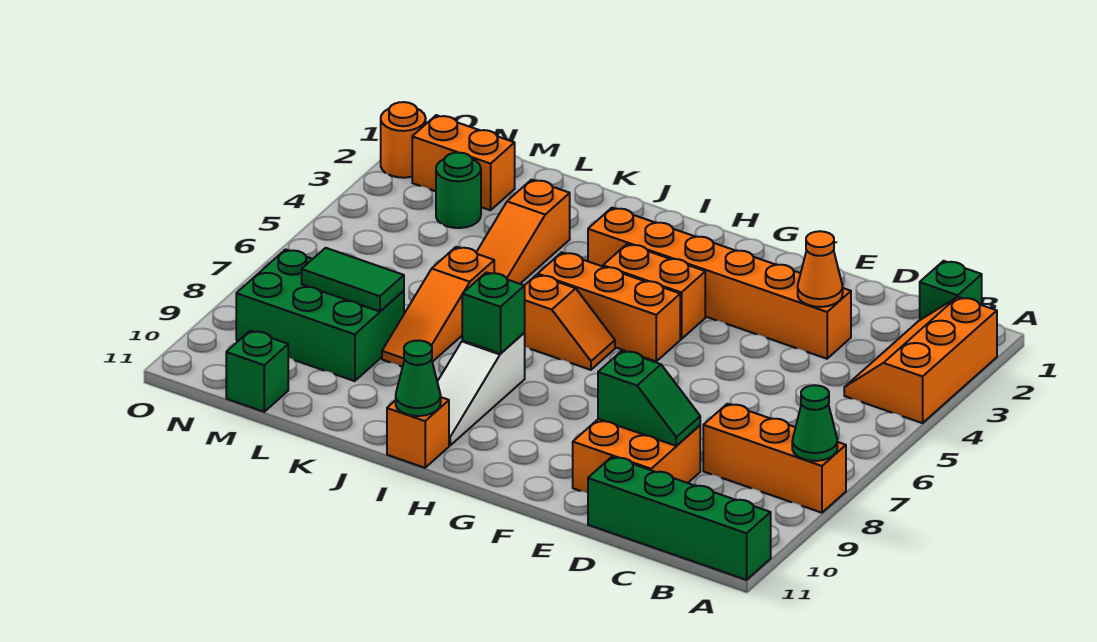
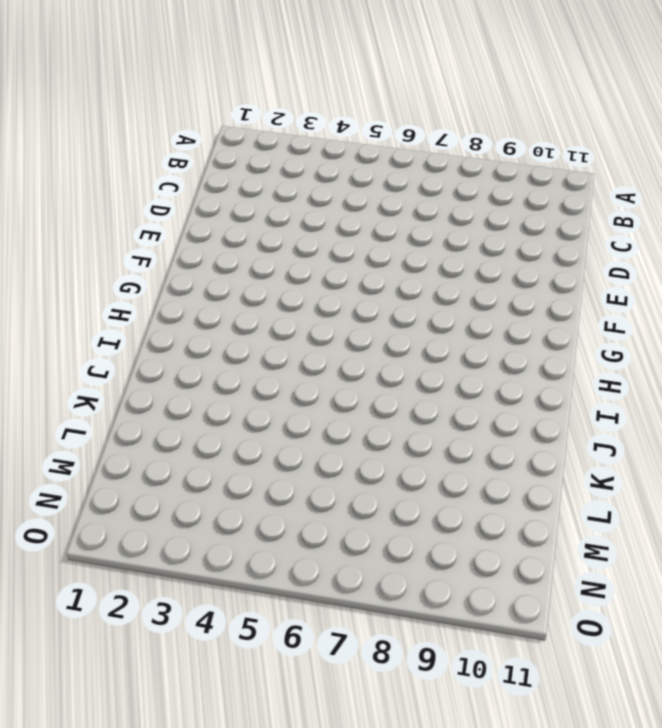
none -> orange slope A2:B4 level 1 top A
none -> orange brick A8:C8 level 1
none -> green brick A11:D11 level 1

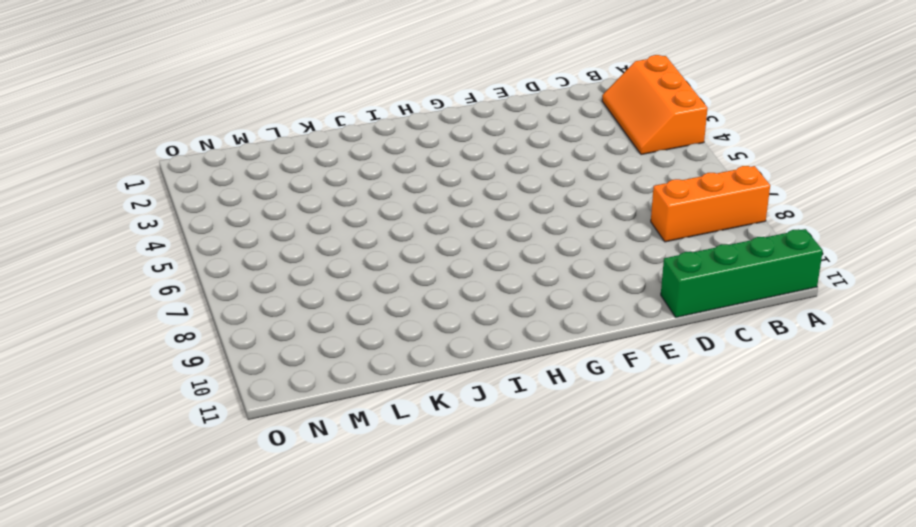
none -> green brick B1 level 1
none -> orange brick D3:I3 level 1
none -> orange brick D9:E10 level 1

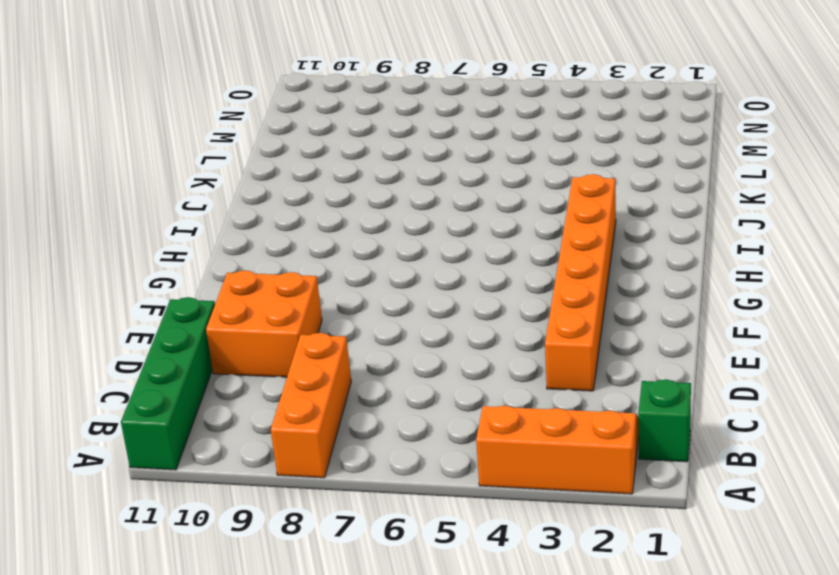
none -> orange brick G4:H4 level 1
none -> orange brick G5:I5 level 1
none -> orange slope H6:I6 level 1 top I

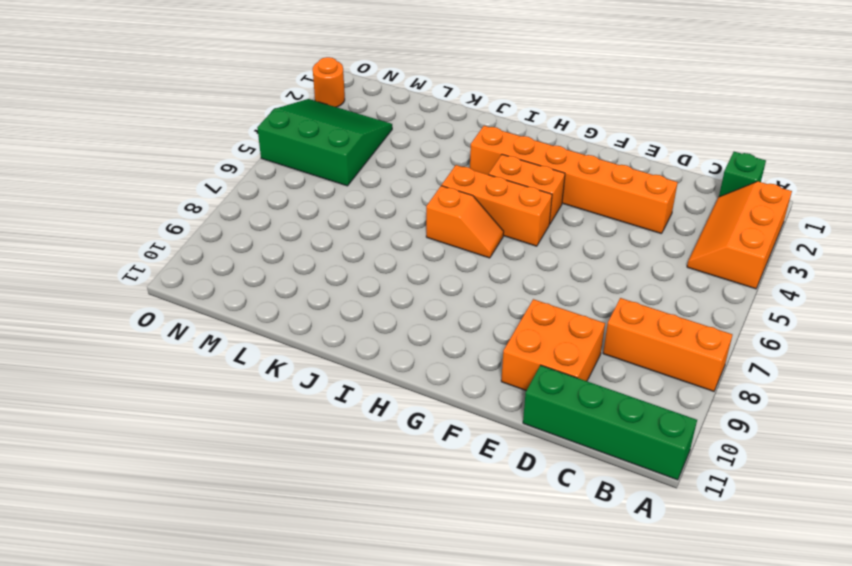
green slope M3:O5 level 1 top 5 -> green round brick M3 level 1
none -> white slope I8:I10 level 1 top 8
none -> orange brick I11 level 1
none -> orange slope K3:K5 level 1 top 3

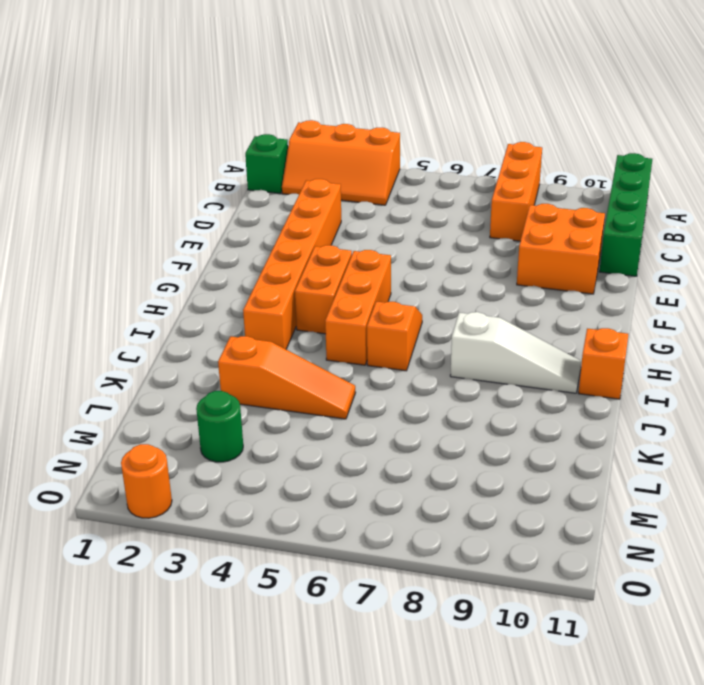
none -> orange slope K6:K8 level 1 top 6
none -> green brick L8:N9 level 1
none -> orange brick M2:N2 level 1

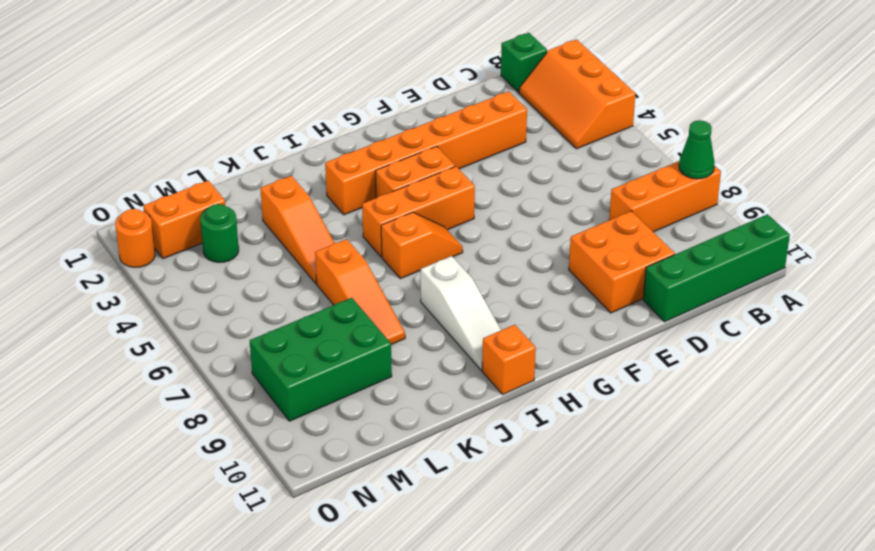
none -> green brick M11 level 1
none -> orange cone D3 level 2
none -> green slope D9:E9 level 2 top E

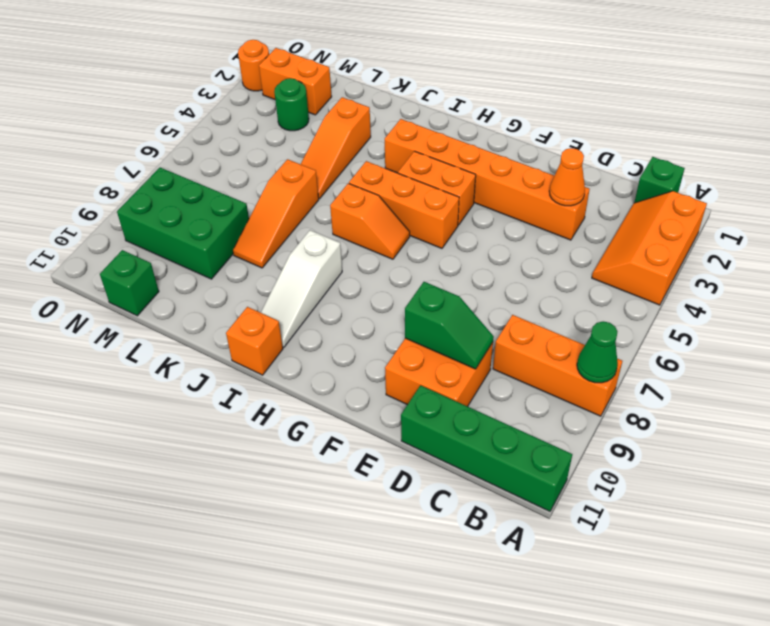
none -> green brick I8 level 2
none -> green cone I11 level 2
none -> green tile L8:M8 level 2

